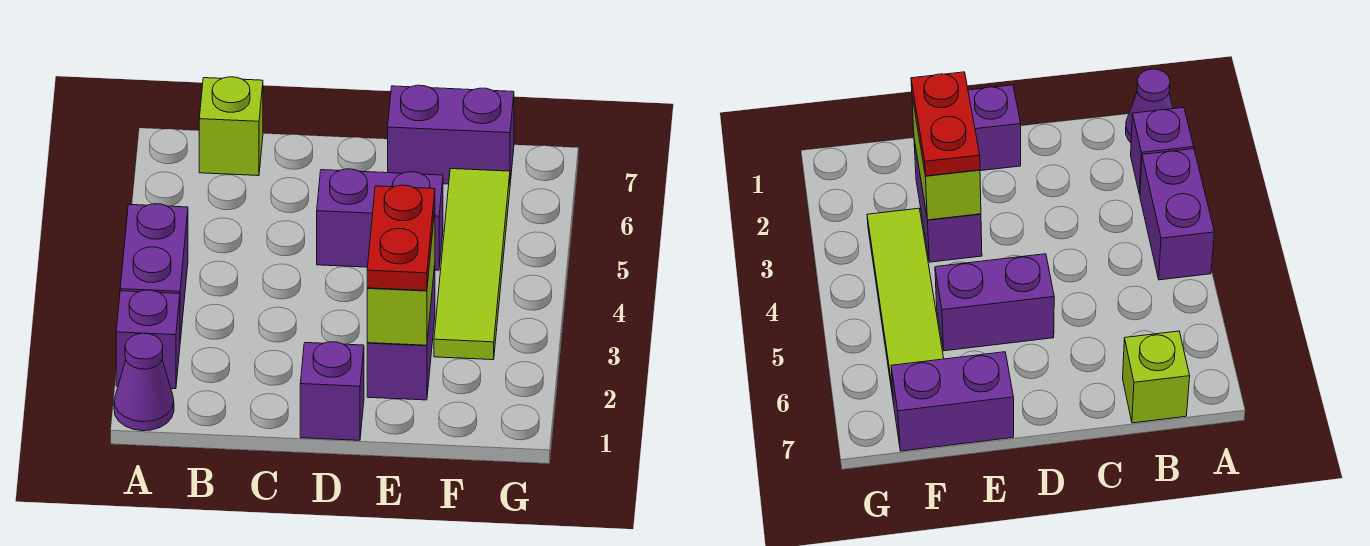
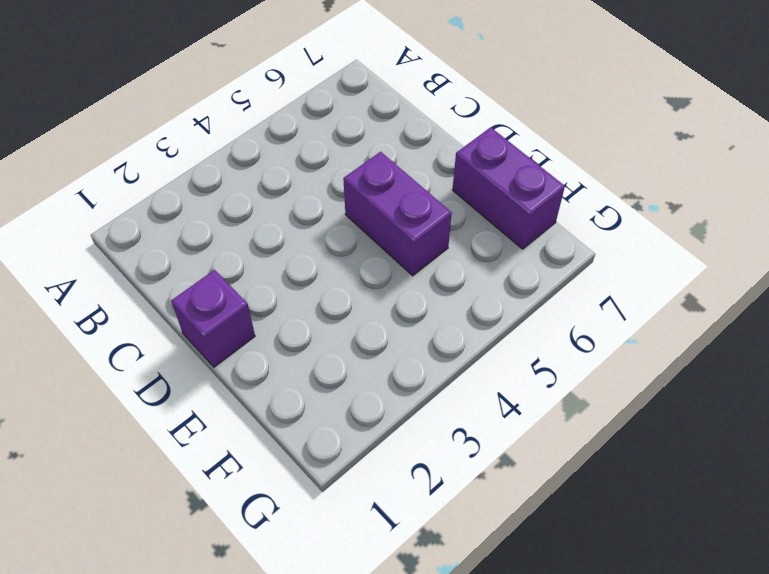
none -> purple cone A1 level 1
none -> purple brick A2 level 1

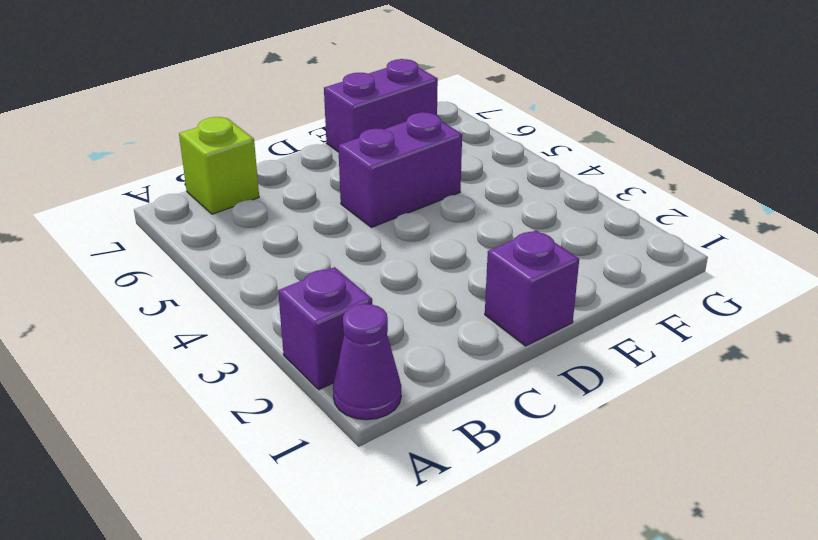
none -> purple brick A3:A4 level 1
none -> purple brick E2:E3 level 1

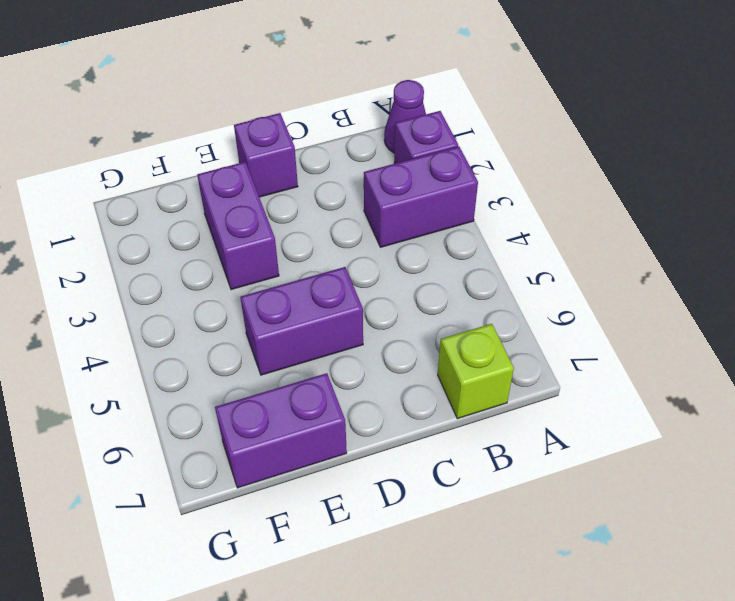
purple brick A3:B3 level 1 -> purple brick A3:A4 level 1
none -> lime tile F3:F6 level 1
none -> lime brick E2:E3 level 2

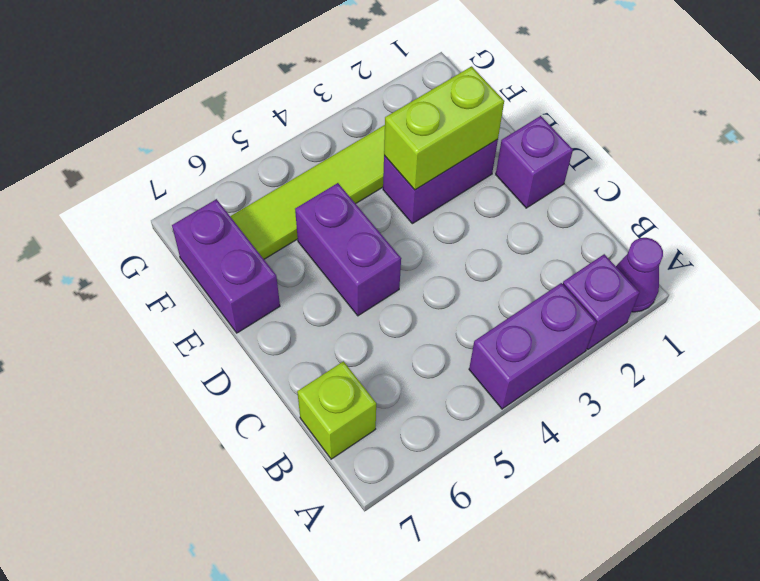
none -> red plate E2:E3 level 3

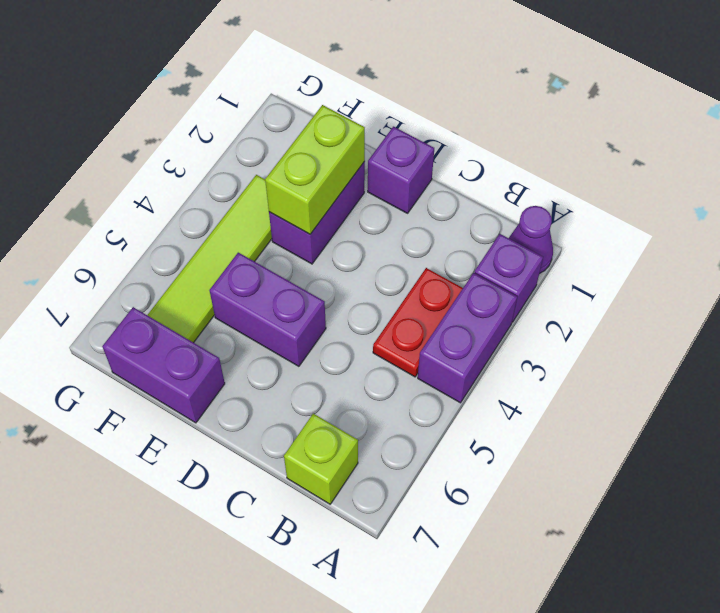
red plate B3:B4 level 1 -> red plate E2:E3 level 3

